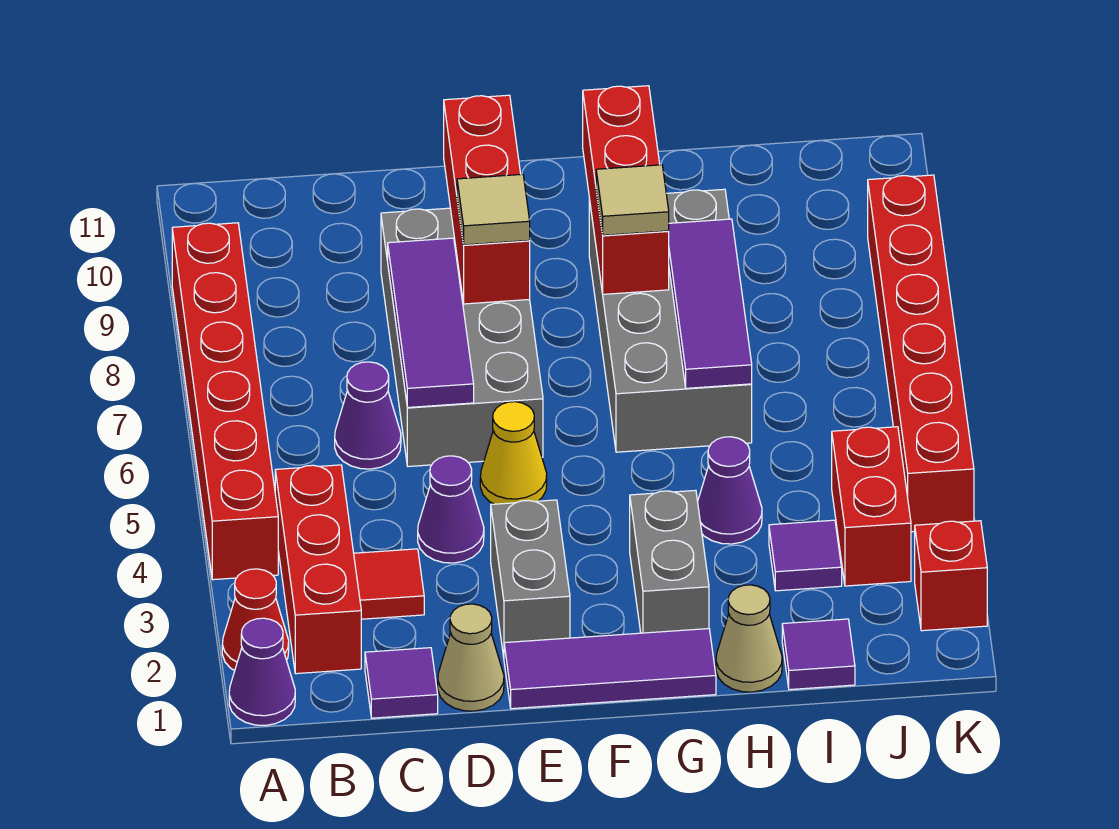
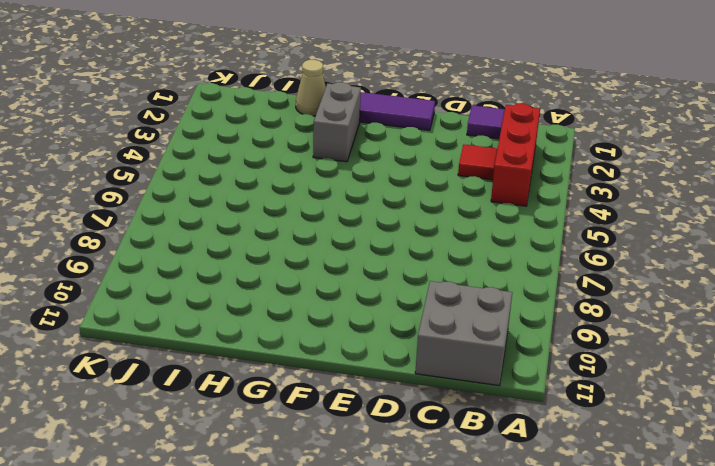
grey brick B10:C11 level 1 -> none
none -> purple cone A1 level 1
none -> red cone A2 level 1
none -> red brick A4:A9 level 1

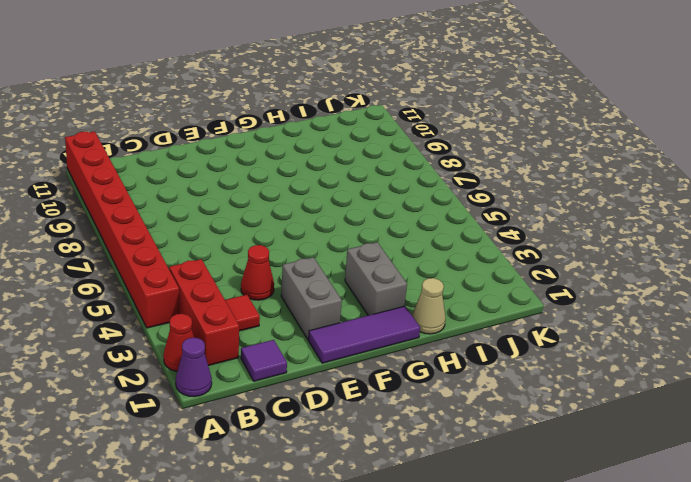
red brick A4:A11 level 1 -> red brick A4:A9 level 1
red cone D4 level 1 -> purple cone D4 level 1
none -> purple cone C6 level 1
none -> tan cone D1 level 1
none -> grey brick D6:E9 level 1

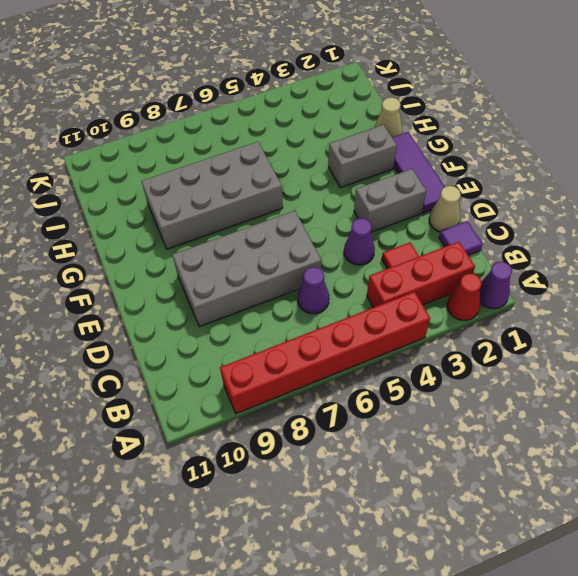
none -> yellow cone E5 level 1
none -> purple cone H4 level 1
none -> purple tile I1 level 1

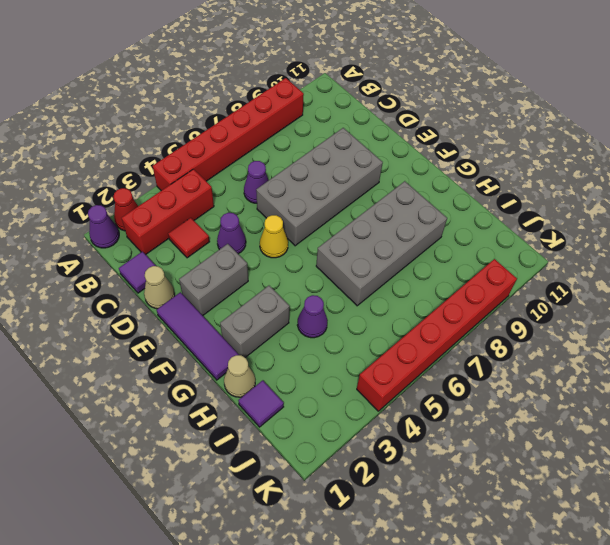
none -> purple tile I3 level 1
none -> red brick J3:J4 level 1
none -> red brick K2 level 1

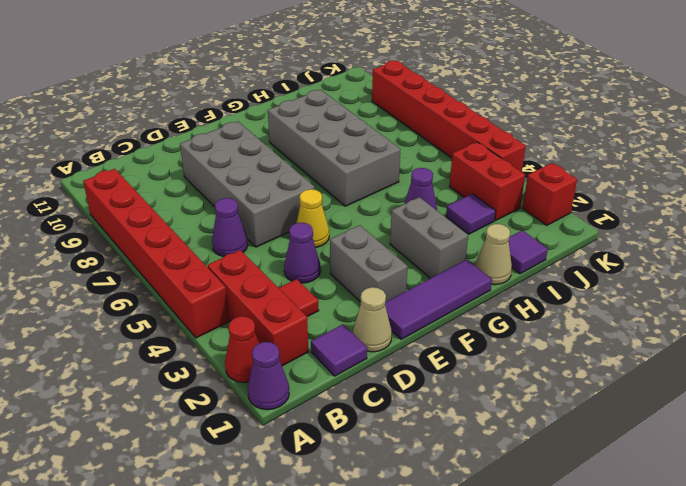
none -> purple tile D6:D8 level 2
none -> red brick E8:E10 level 2
none -> red brick G8:G10 level 2

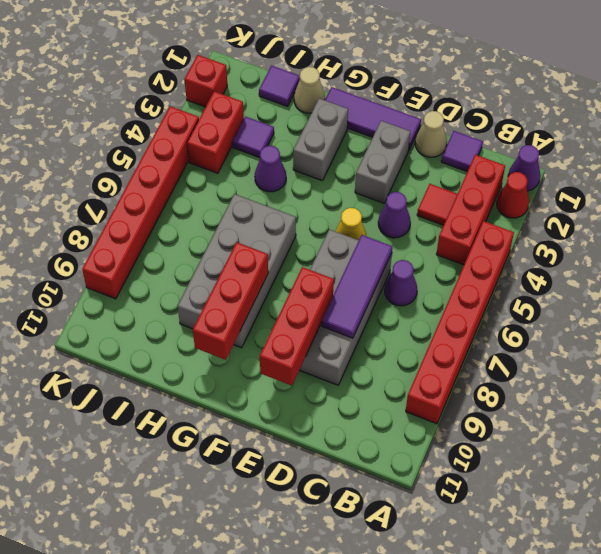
none -> purple tile H6:H8 level 2
none -> tan tile E8 level 3
none -> tan tile G8 level 3

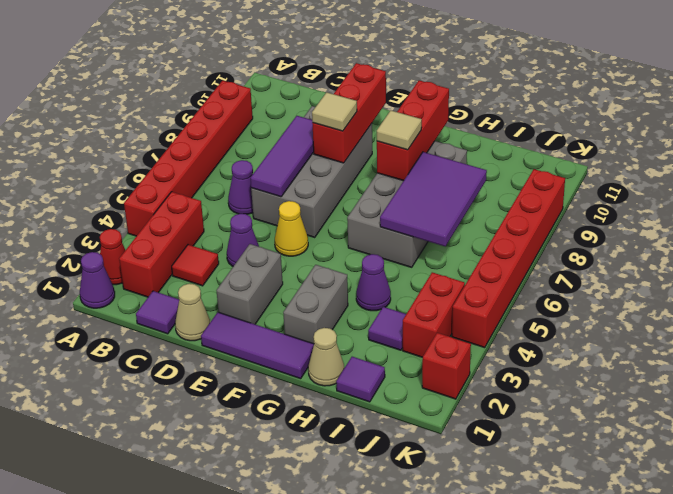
purple tile H6:I8 level 2 -> purple tile H6:H8 level 2

